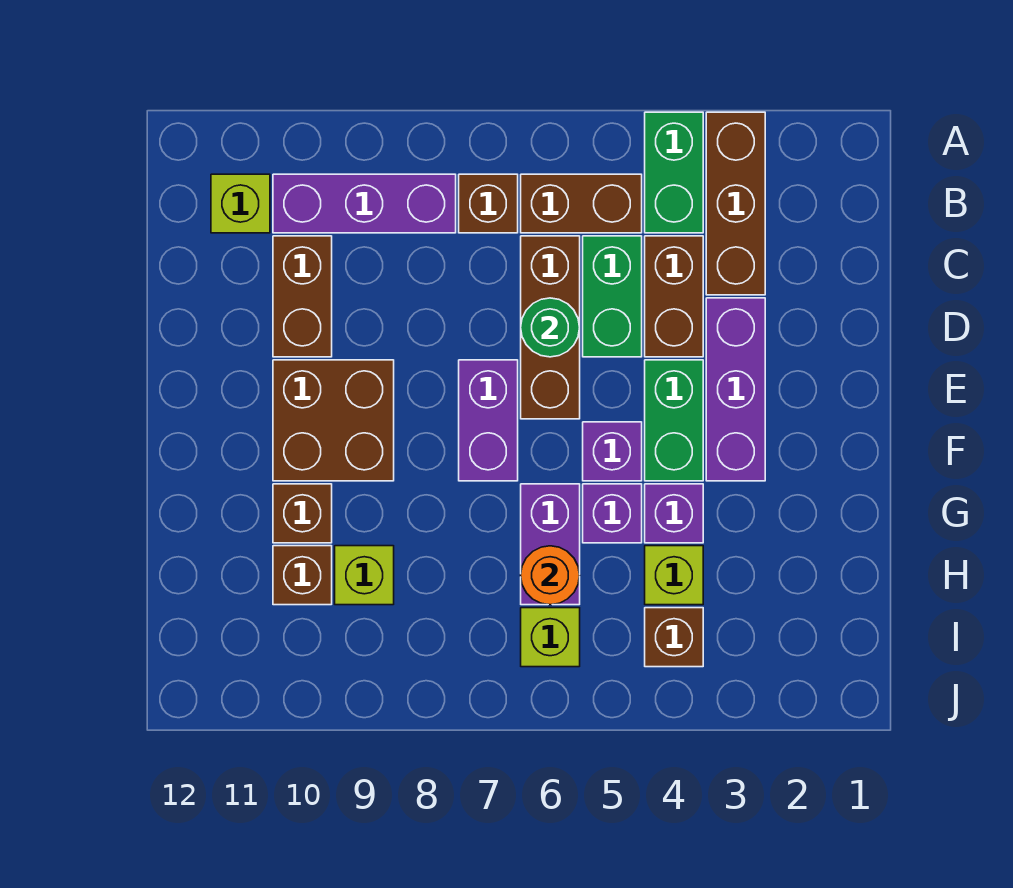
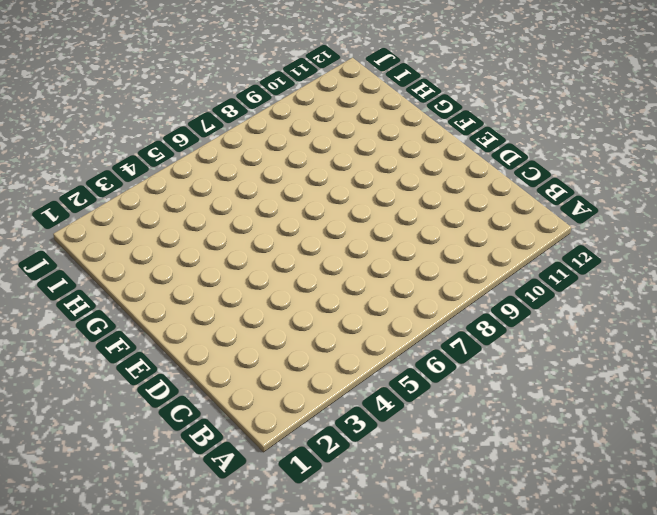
none -> brown brick A3:C3 level 1
none -> green brick A4:B4 level 1
none -> brown brick B5:B6 level 1

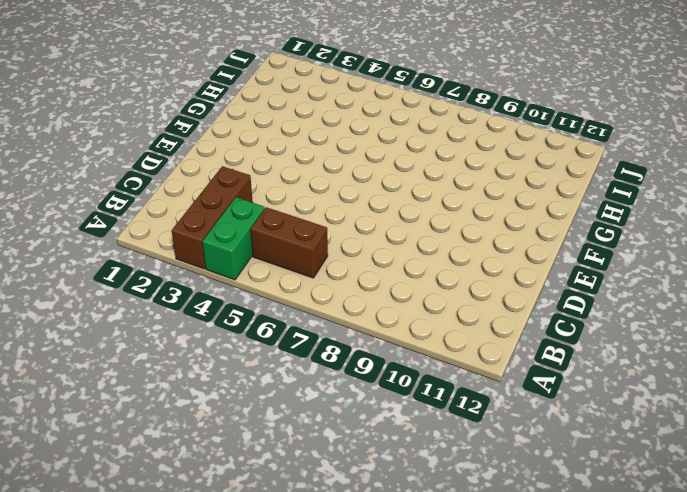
none -> brown brick B7 level 1
none -> purple brick B8:B10 level 1
none -> lime brick B11 level 1

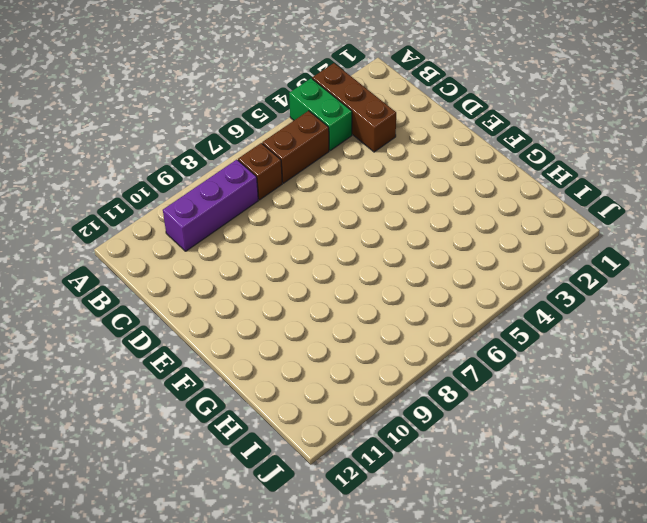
none -> lime brick B11 level 1
none -> brown brick C4:D4 level 1
none -> green brick C5:D5 level 1

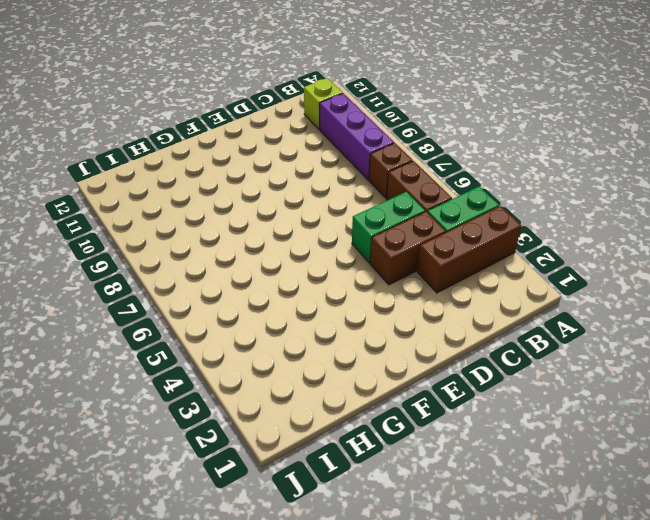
none -> brown brick C6:E6 level 1
none -> brown brick C10:D10 level 1
none -> purple brick D3:F3 level 1

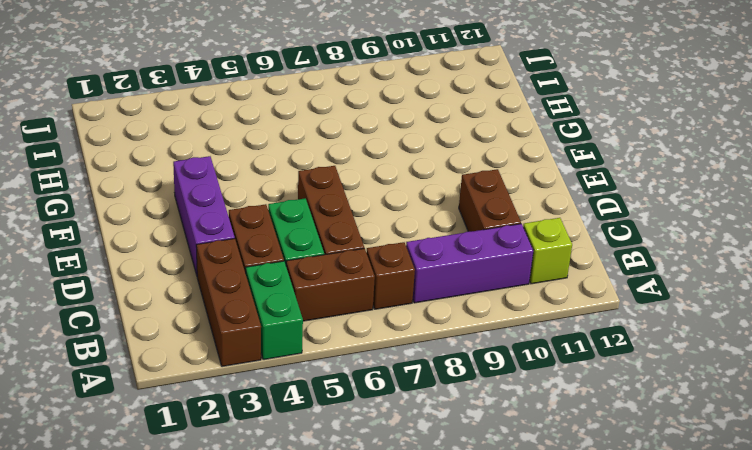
none -> green brick E4:F4 level 1
none -> purple brick E7:F7 level 1
none -> brown brick E9:F10 level 1

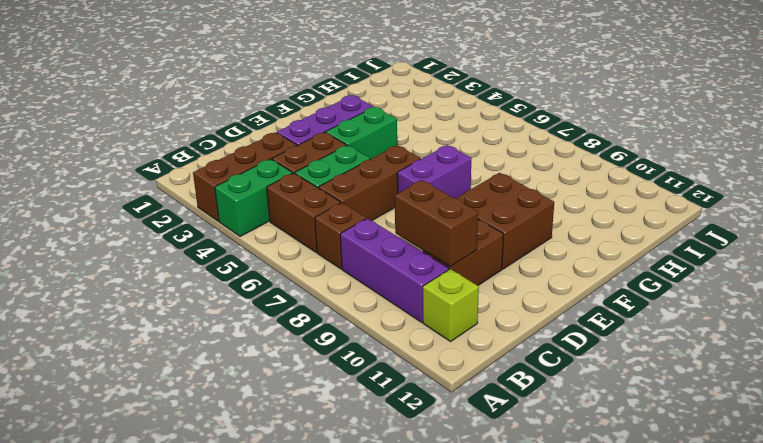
brown brick C9:C10 level 2 -> none
none -> purple brick F5 level 1
none -> purple brick G4 level 1
none -> purple brick G5 level 1

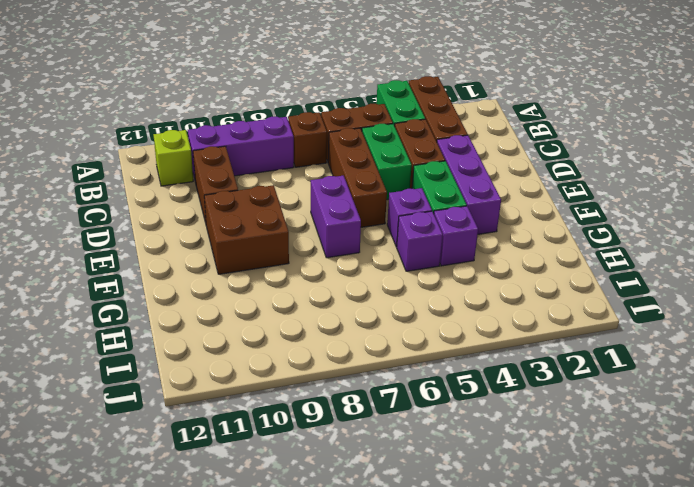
none -> purple brick G6:H6 level 1
none -> brown brick G10 level 1
none -> lime brick H4 level 1

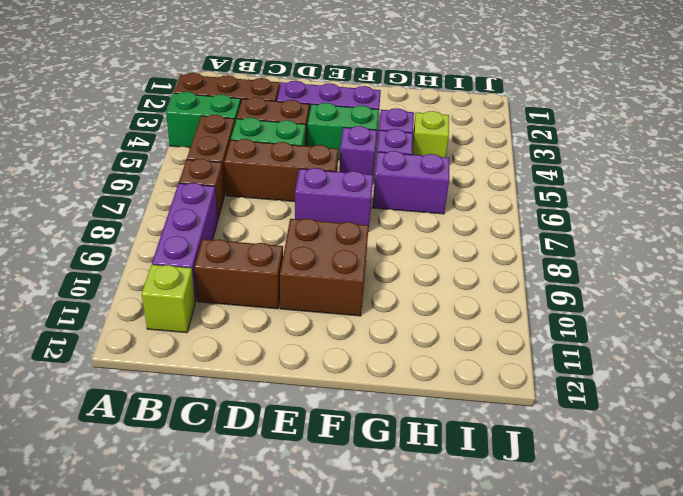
none -> brown brick G10 level 1
none -> lime brick H9 level 1
none -> brown brick H10 level 1

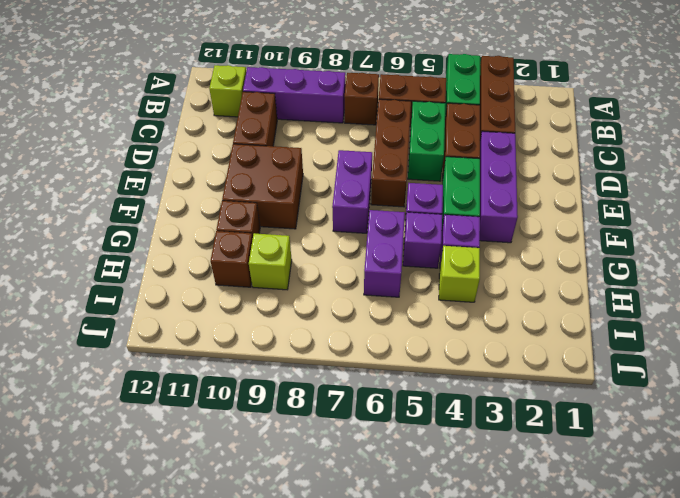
none -> brown brick I4 level 1
none -> lime brick I6 level 1
none -> green round brick D6 level 2

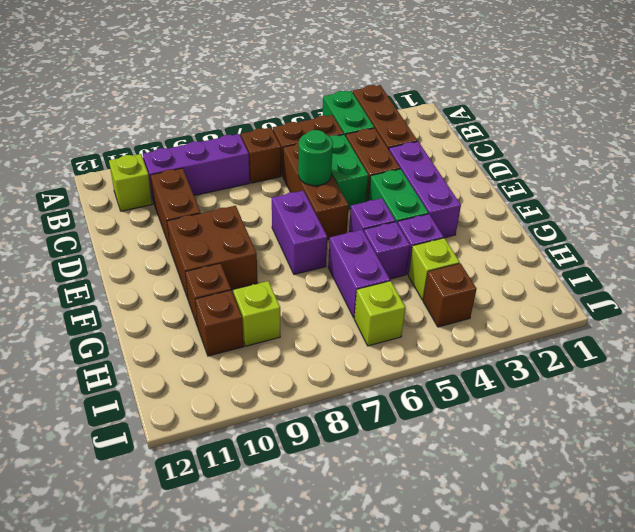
none -> orange round brick H6 level 2

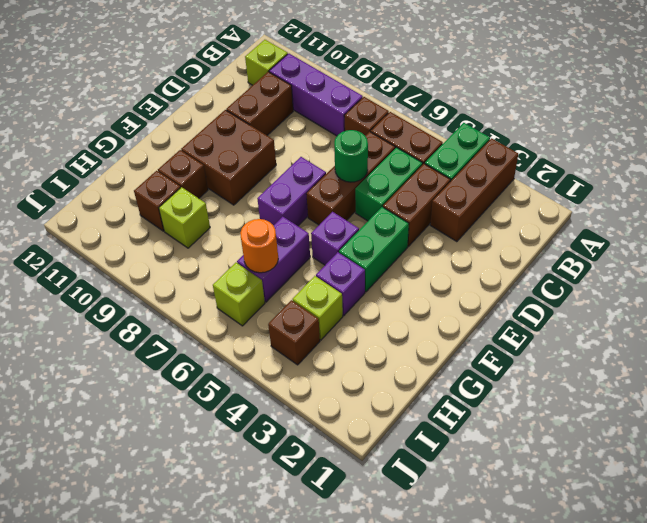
none -> purple brick D3:F3 level 1
none -> purple brick G5 level 1

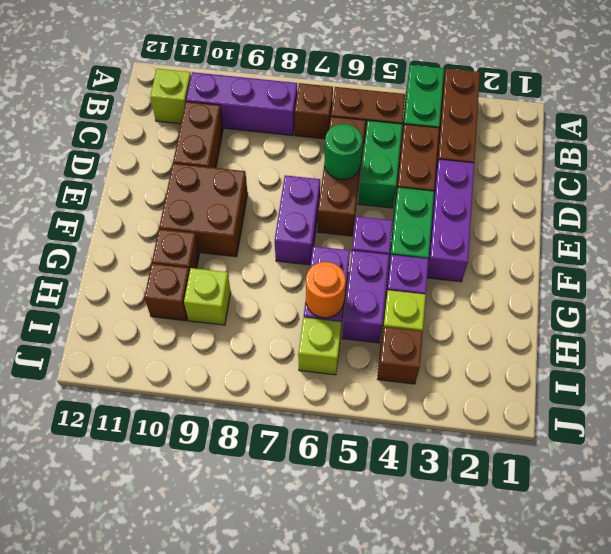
purple brick G5:H5 level 1 -> purple brick G5 level 1

